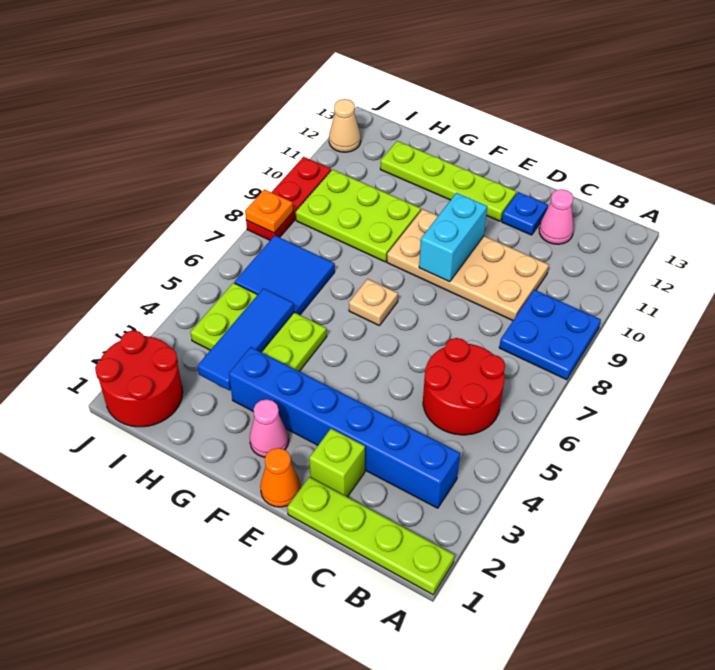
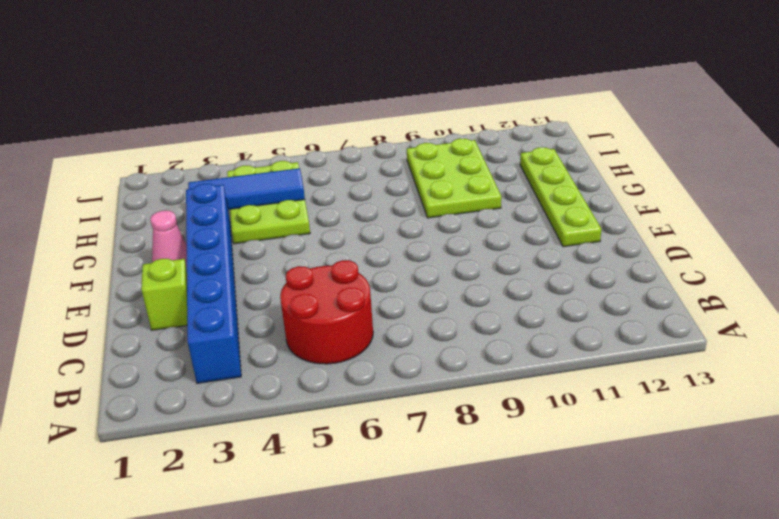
none -> lime plate A1:D1 level 1
none -> blue plate A8:B9 level 1
none -> tan plate C9:F10 level 1

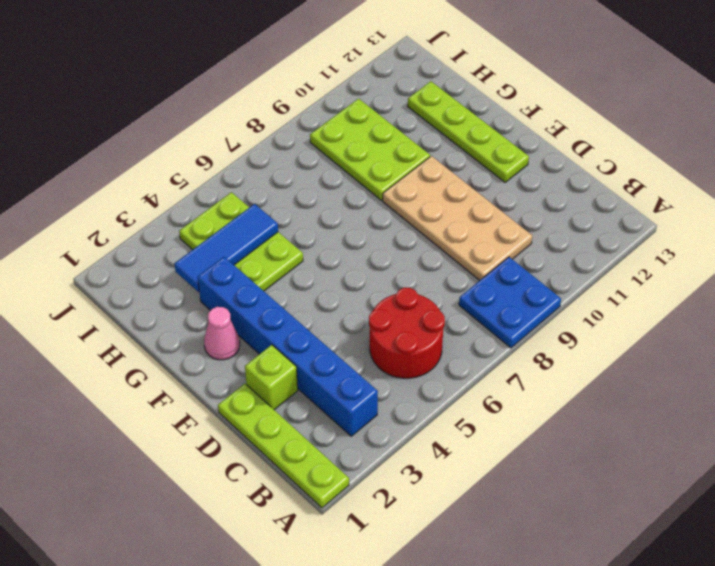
none -> pink cone C12 level 1
none -> blue plate D12 level 1
none -> orange cone E1 level 1

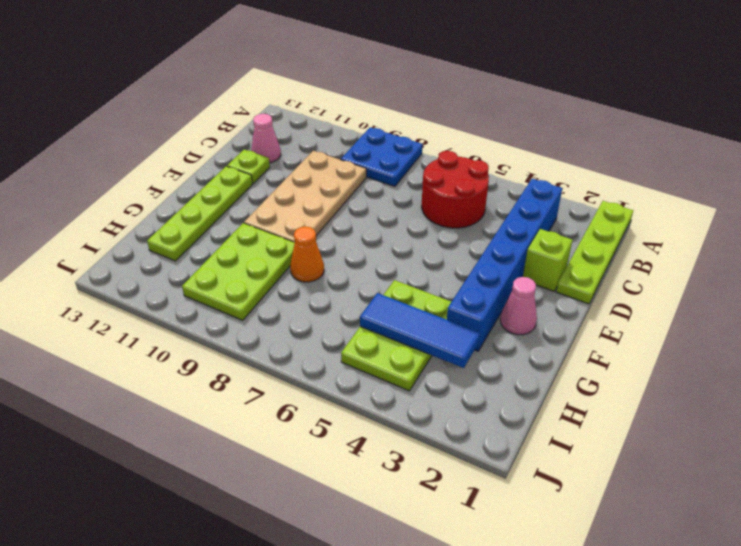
lime plate D12 level 1 -> blue plate D12 level 1
orange cone G8 level 1 -> orange cone E1 level 1
none -> tan plate F7 level 1
none -> blue tile H6:I7 level 1
none -> red round brick I1:J2 level 1

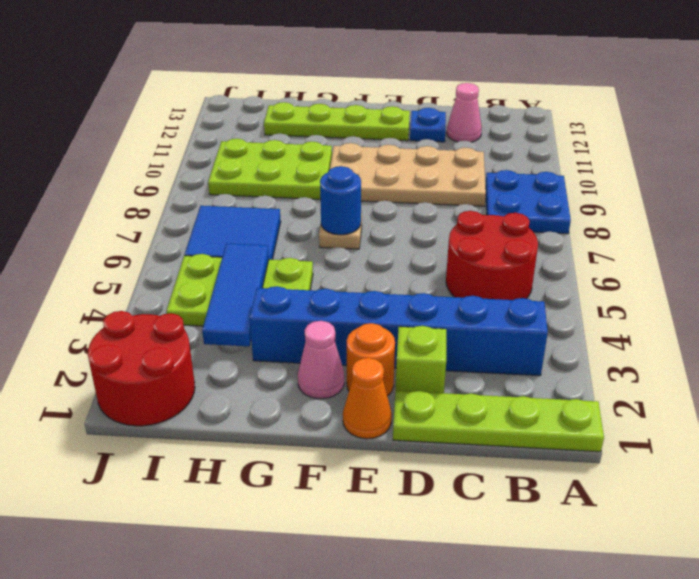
orange round brick E2 level 1 -> none
blue round brick F7 level 2 -> none
none -> red plate J8:J10 level 1
none -> tan cone J12 level 1
none -> cyan brick E9:E10 level 2

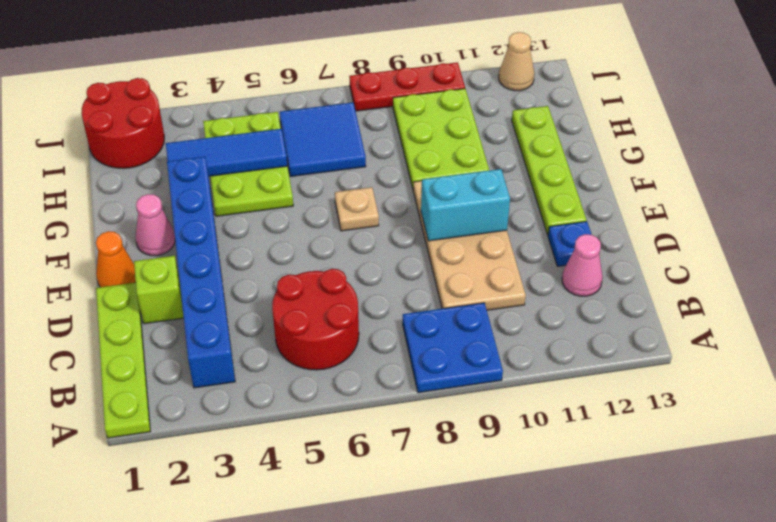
none -> orange plate J8 level 2

